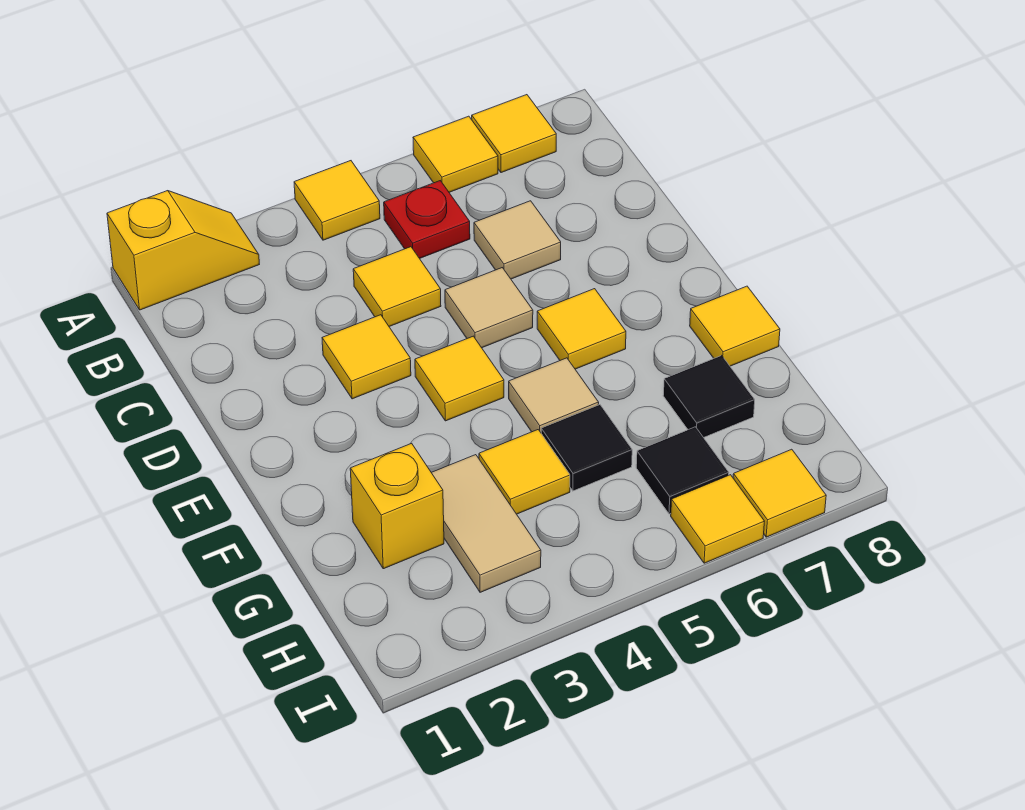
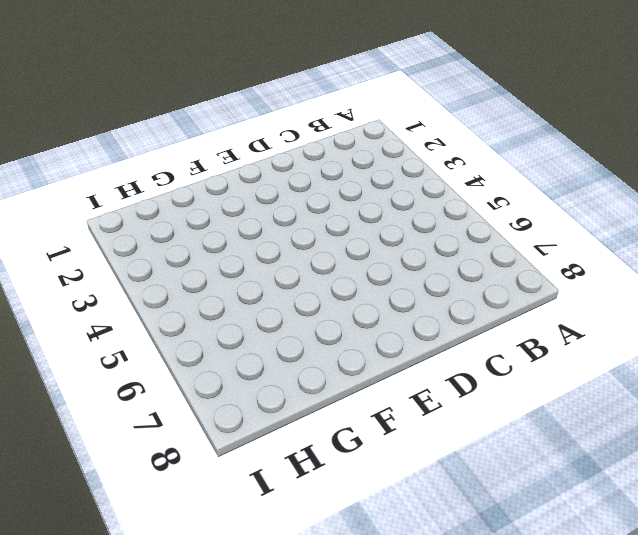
none -> yellow slope A1:A2 level 1 top 1
none -> yellow tile A4 level 1
none -> yellow tile A6 level 1

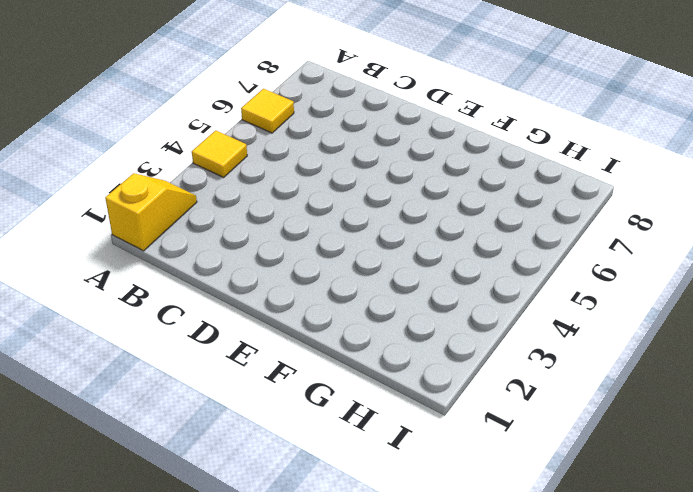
none -> yellow tile A7 level 1
none -> red plate B5 level 1
none -> yellow tile C4 level 1

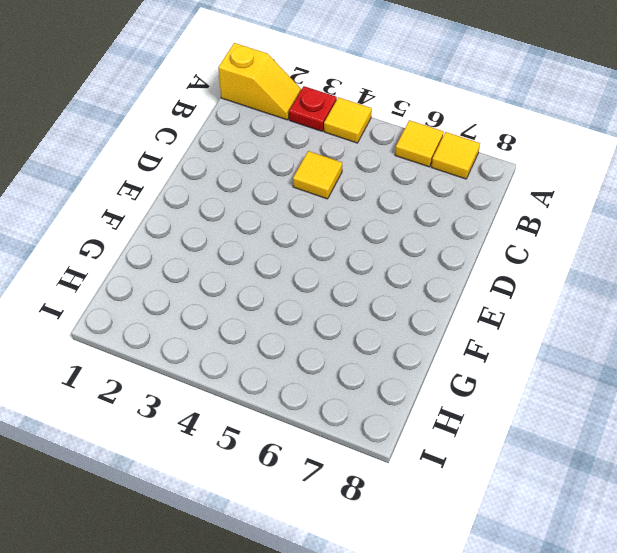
red plate A3 level 1 -> red plate B5 level 1
none -> tan tile C6 level 1
none -> yellow tile D3 level 1
none -> tan tile D5 level 1

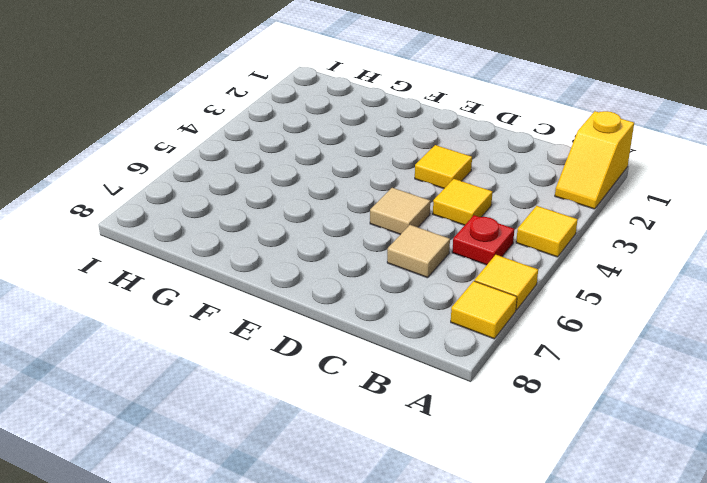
none -> yellow tile E4 level 1
none -> yellow tile E6 level 1
none -> tan tile F5 level 1

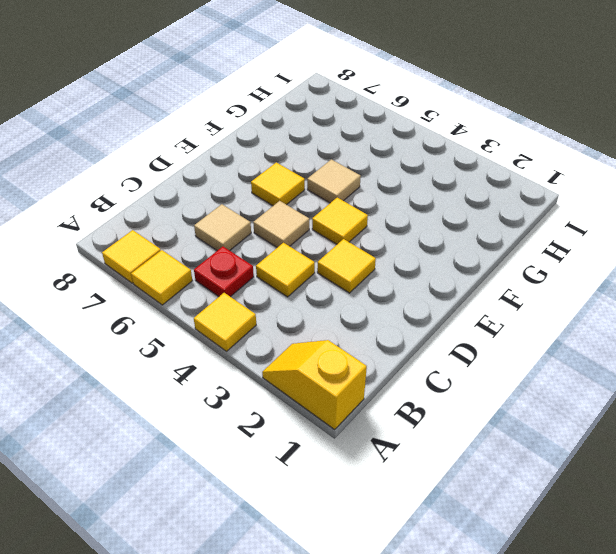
none -> yellow tile F8 level 1
none -> yellow brick G2 level 1
none -> tan tile G3:H3 level 1

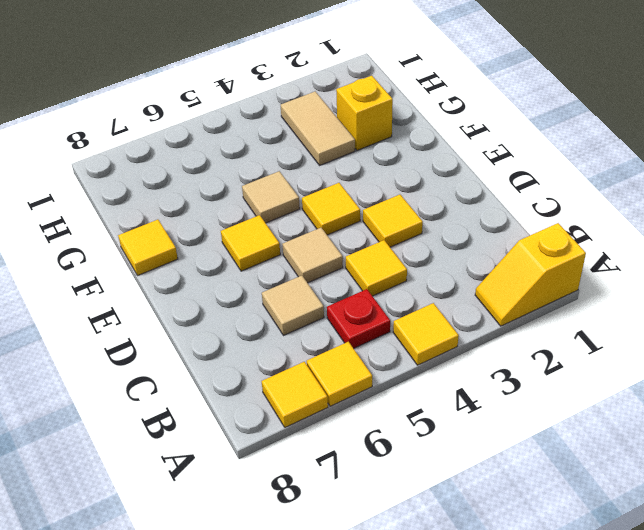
none -> yellow tile G4 level 1
none -> black tile G5 level 1
none -> black tile G7 level 1

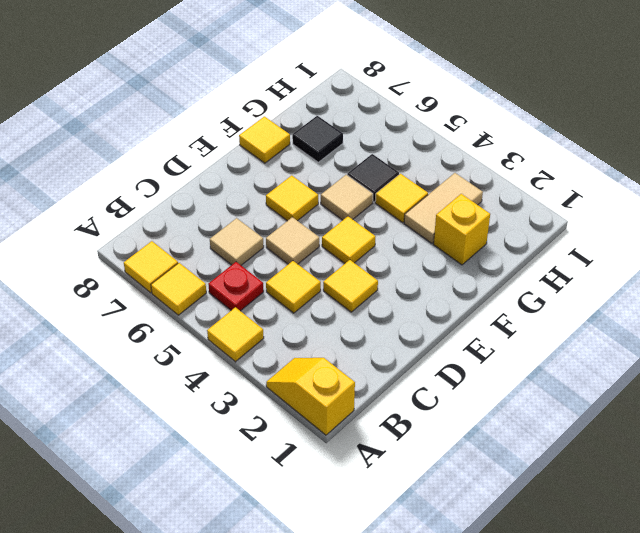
none -> black tile H6 level 1
none -> yellow tile I6 level 1
none -> yellow tile I7 level 1

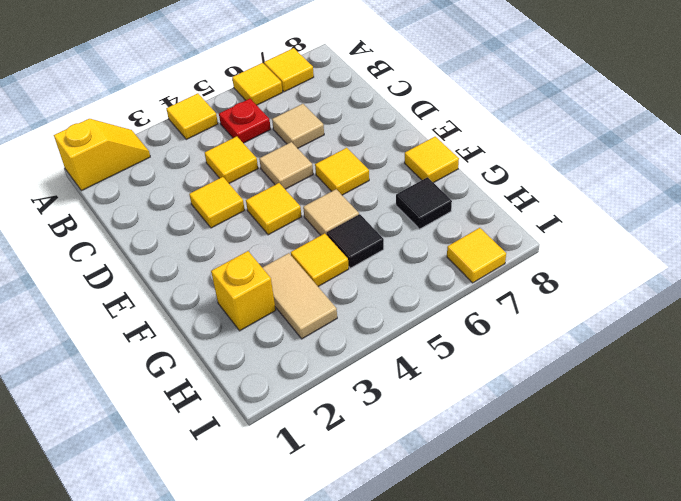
none -> black tile H6 level 1
none -> yellow tile I6 level 1

